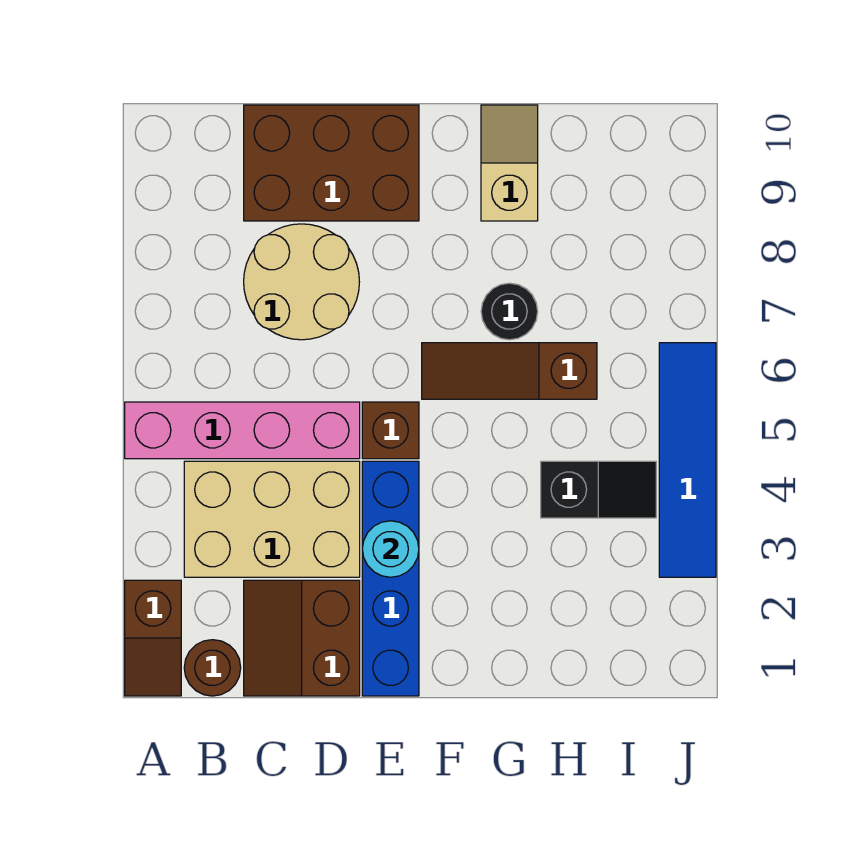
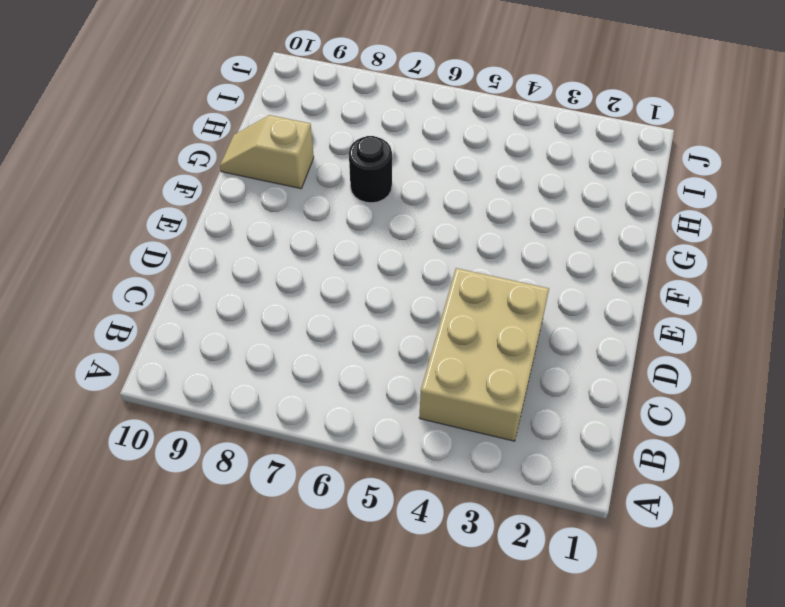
none -> brown slope A1:A2 level 1 top 2
none -> pink brick A5:D5 level 1
none -> brown round brick B1 level 1

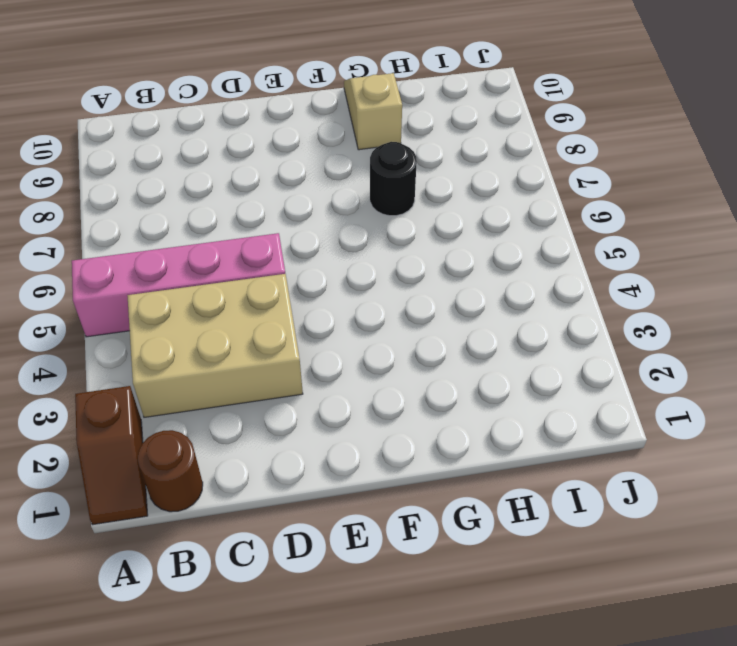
none -> brown slope C1:D2 level 1 top D
none -> tan round brick C7:D8 level 1
none -> brown brick C9:E10 level 1

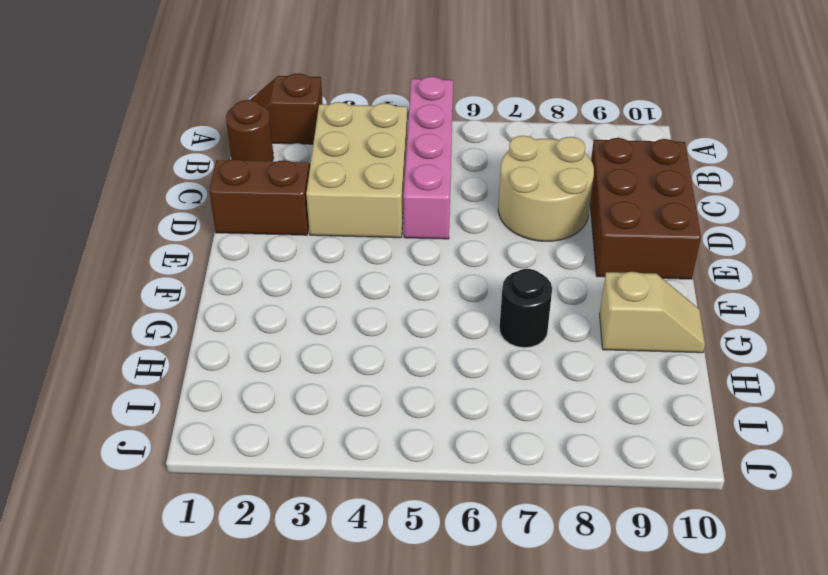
none -> blue brick E1:E4 level 1
none -> brown brick E5 level 1
none -> brown slope F6:H6 level 1 top H

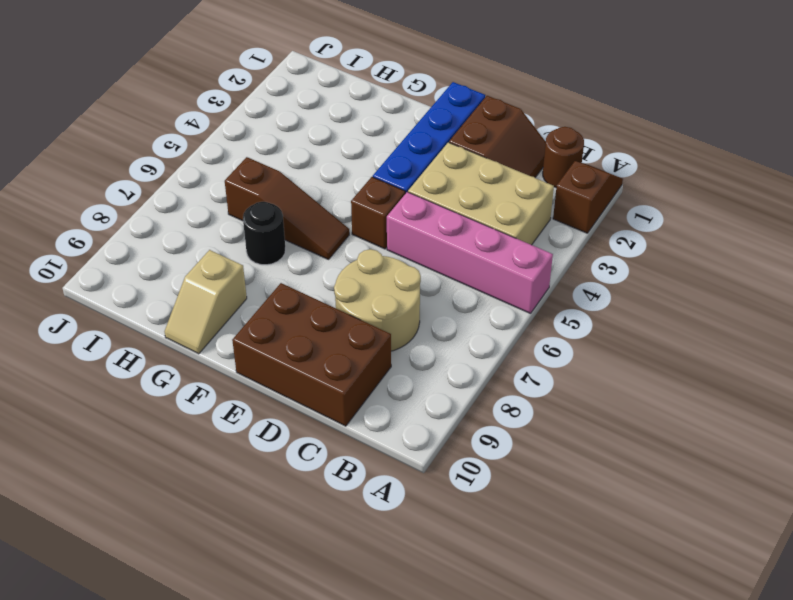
none -> black slope H4:I4 level 1 top H
none -> blue tile J3:J6 level 1
none -> cyan round brick E3 level 2

